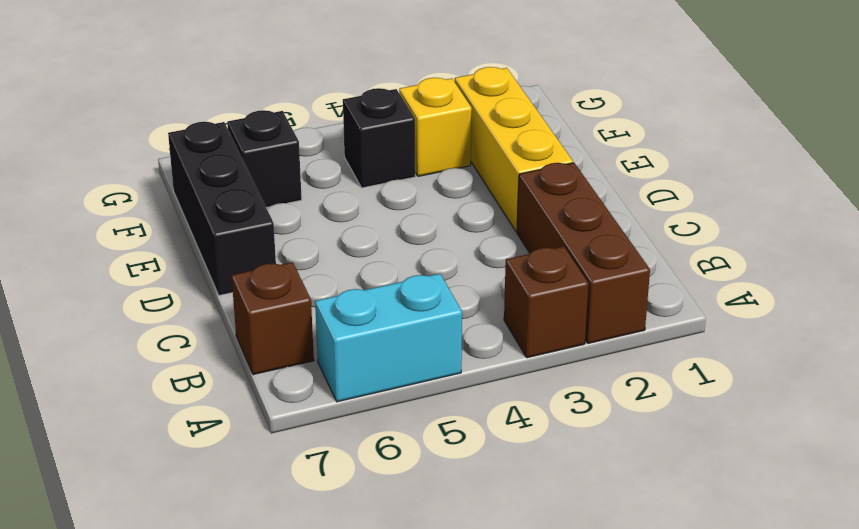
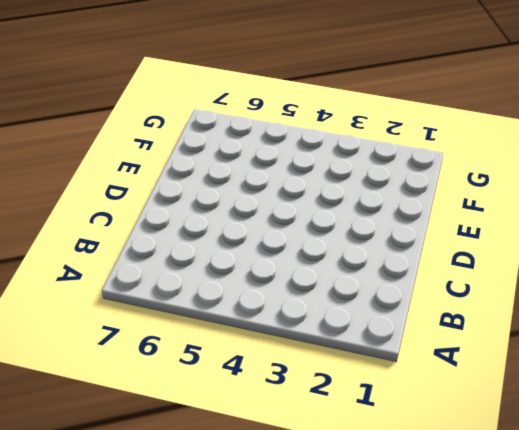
none -> brown brick A2:C2 level 1
none -> brown brick A3 level 1

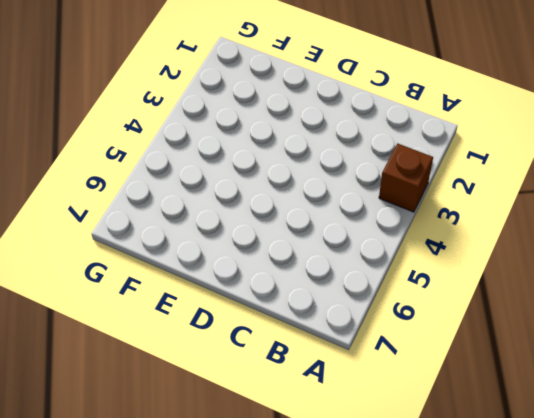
none -> brown brick A2:C2 level 1
none -> cyan brick A5:A6 level 1

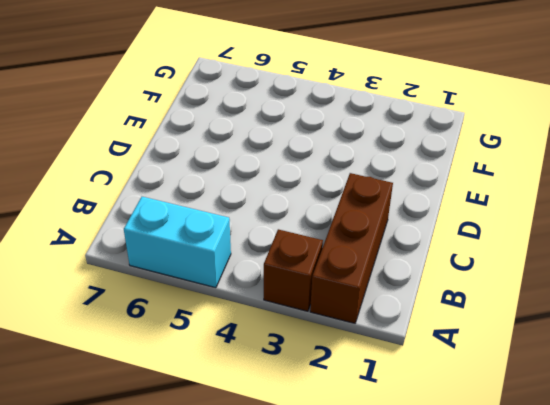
none -> brown brick B7 level 1
none -> yellow brick D2:F2 level 1

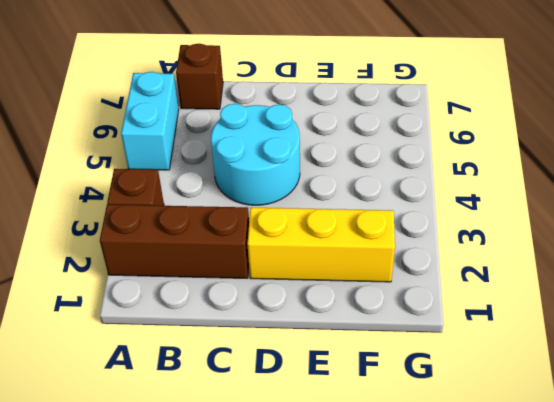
cyan round brick C4:D5 level 1 -> none
none -> black brick D7:F7 level 1
none -> yellow brick F3 level 1

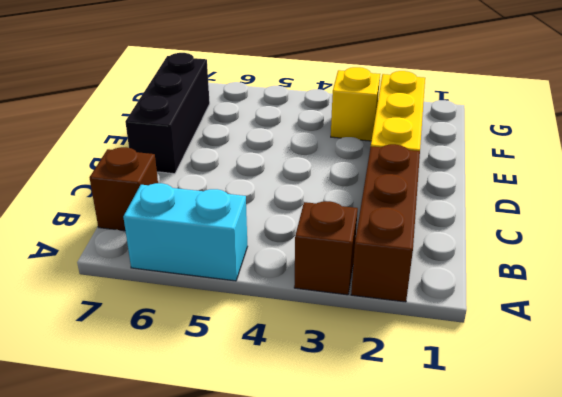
none -> black brick F4 level 1
none -> black brick F6 level 1

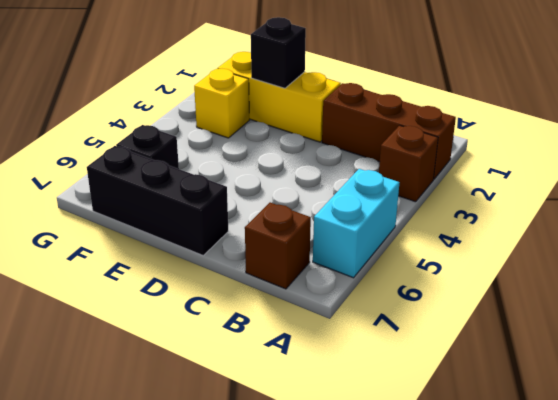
black brick E2 level 2 -> black brick F4 level 1

